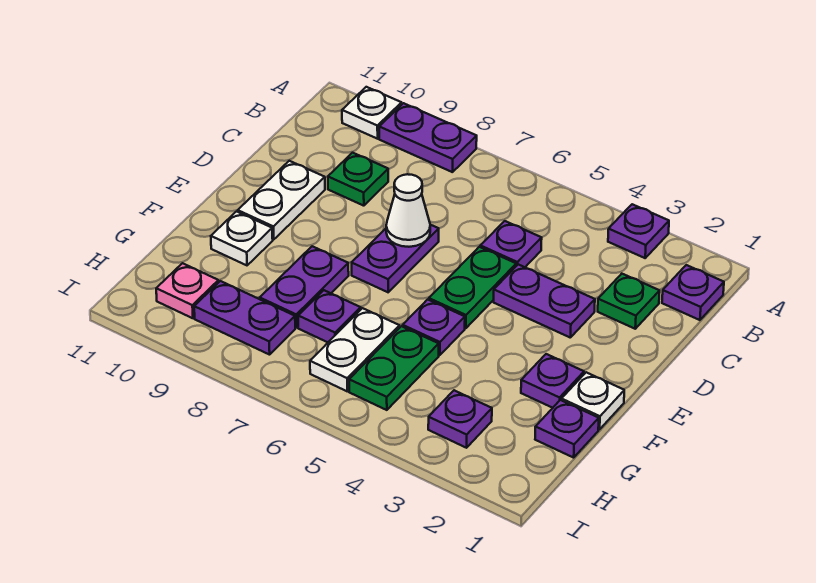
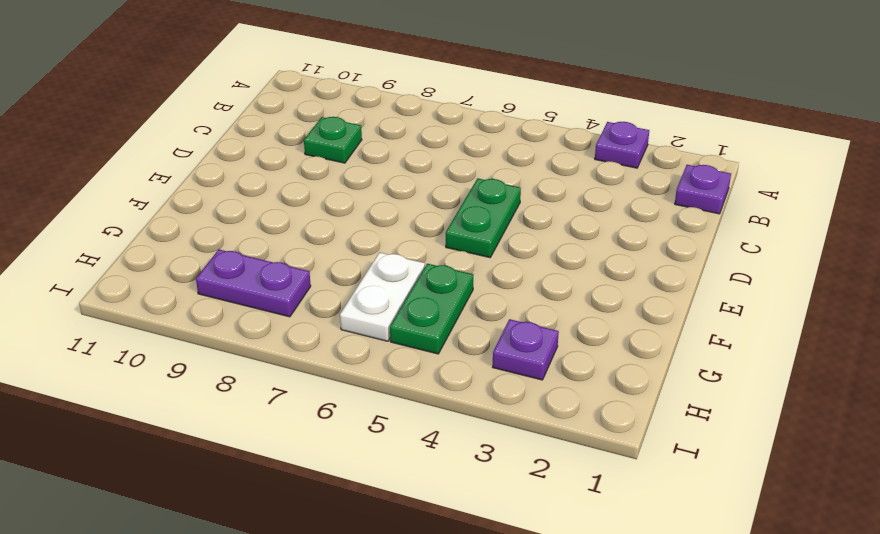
none -> purple plate A8:A9 level 1
none -> white plate A10 level 1
none -> green plate C2 level 1

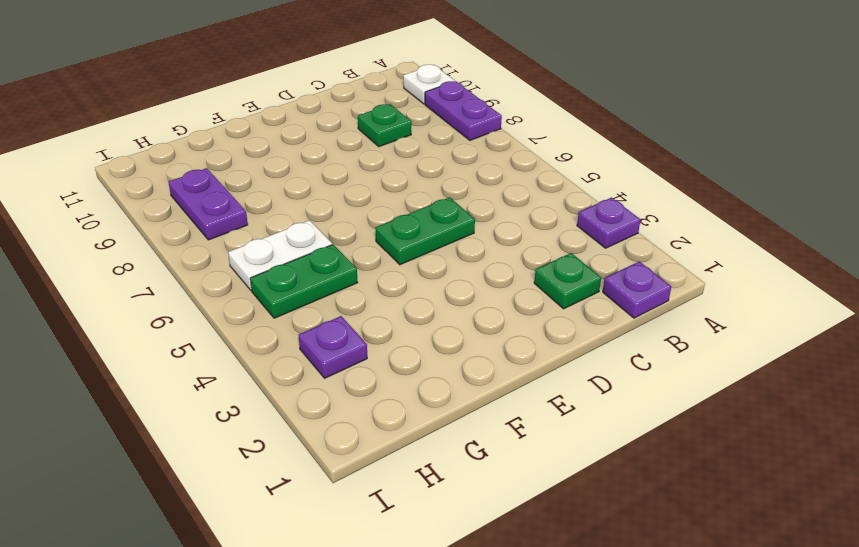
none -> purple plate C5 level 1
none -> purple plate D3:D4 level 1
none -> purple plate D7:E7 level 1

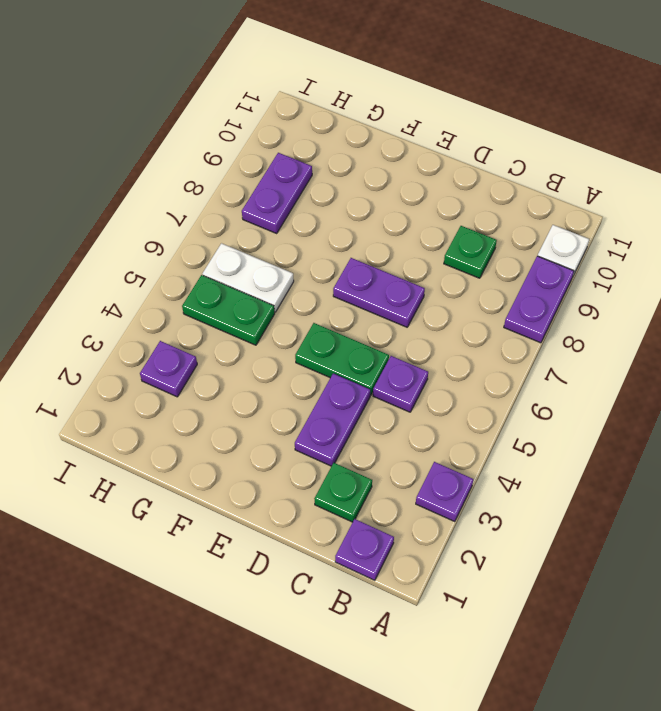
none -> white plate D10:E10 level 1
none -> white plate F1 level 1
none -> purple plate F2 level 1

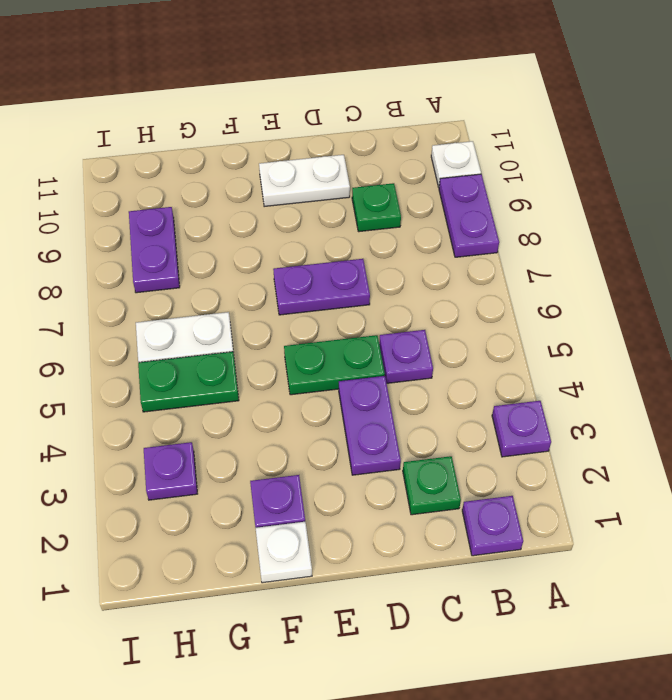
none -> purple plate F5 level 1
none -> purple plate F8:G8 level 1
none -> white plate F10 level 1

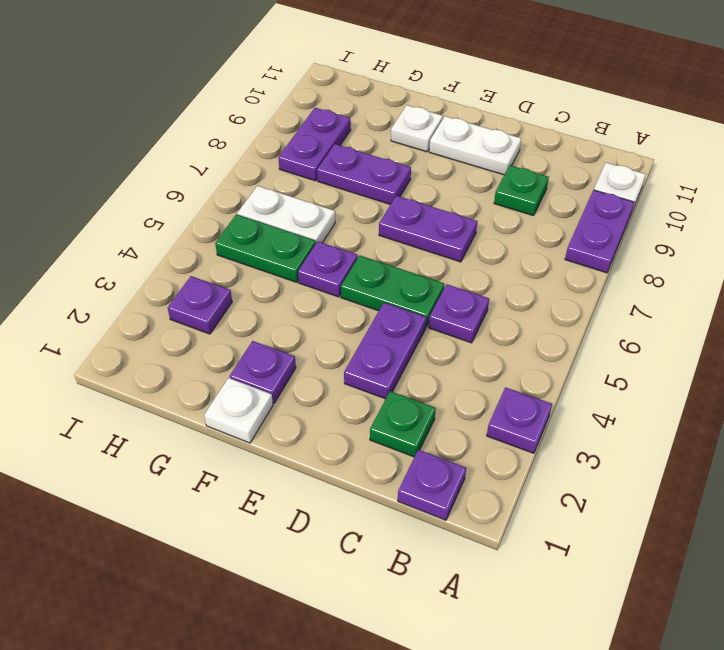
none -> purple plate G1 level 1
none -> purple plate G7 level 1
none -> pink plate H10 level 1

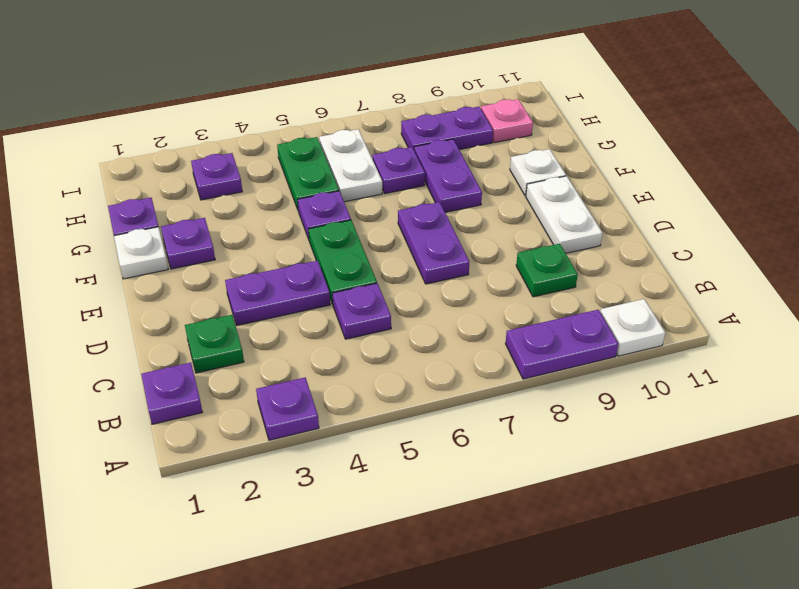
none -> white cone D7 level 2

